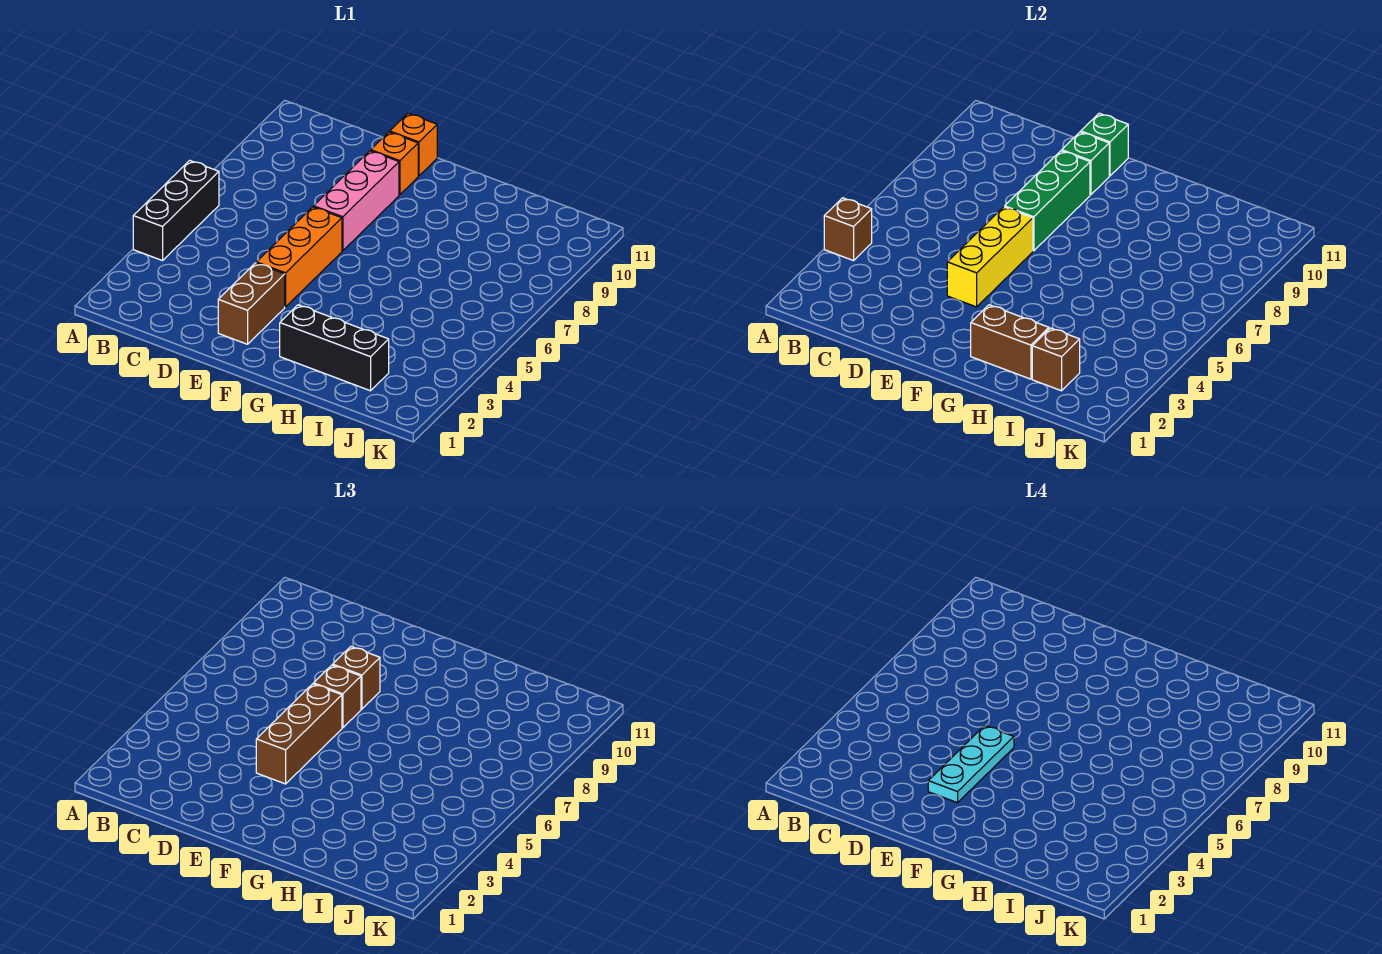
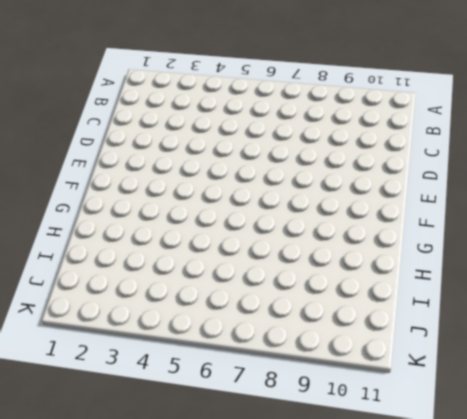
none -> black brick A4:A6 level 1
none -> brown brick E2:E3 level 1
none -> orange brick E4:E6 level 1

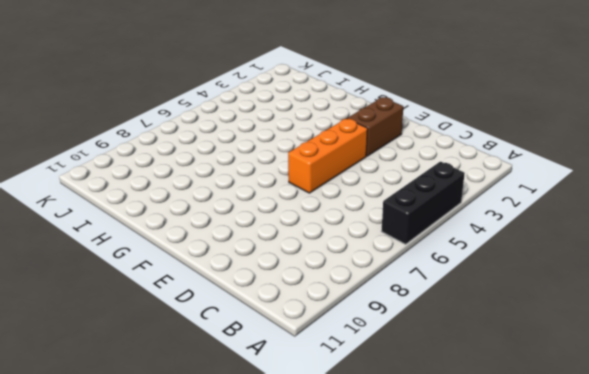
none -> pink brick E7:E9 level 1
none -> orange brick E10 level 1
none -> orange brick E11 level 1

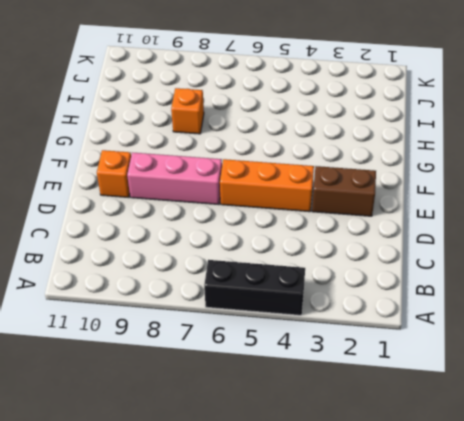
orange brick H8 level 1 -> orange brick E11 level 1
none -> black brick G2:I2 level 1
none -> brown brick A4 level 2
none -> yellow brick E4:E6 level 2

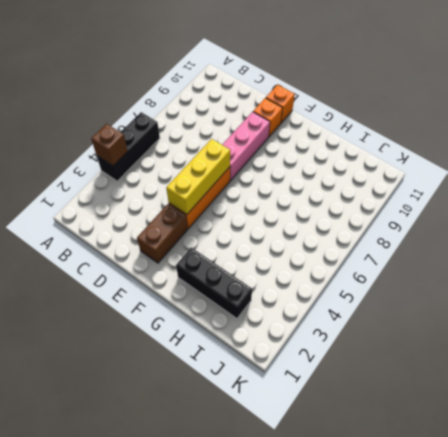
none -> green brick E7:E9 level 2
none -> green brick E10 level 2
none -> green brick E11 level 2

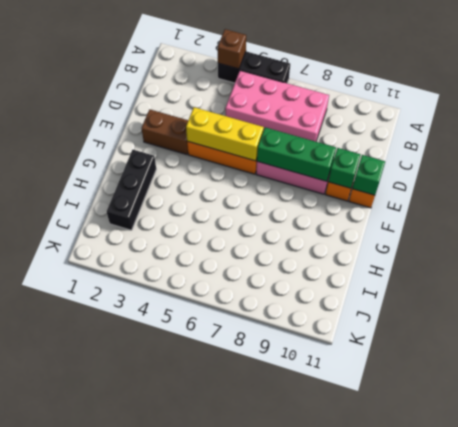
pink brick B5:C8 level 1 -> none
none -> brown brick G2:H2 level 2
none -> brown brick I2 level 2
none -> brown brick E4:E6 level 3

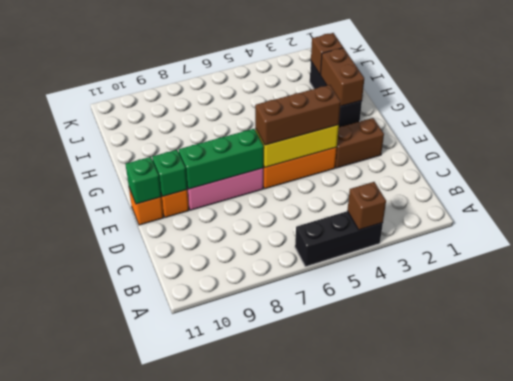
none -> brown brick E7 level 3
none -> brown brick E8 level 3
none -> cyan plate E3:E5 level 4

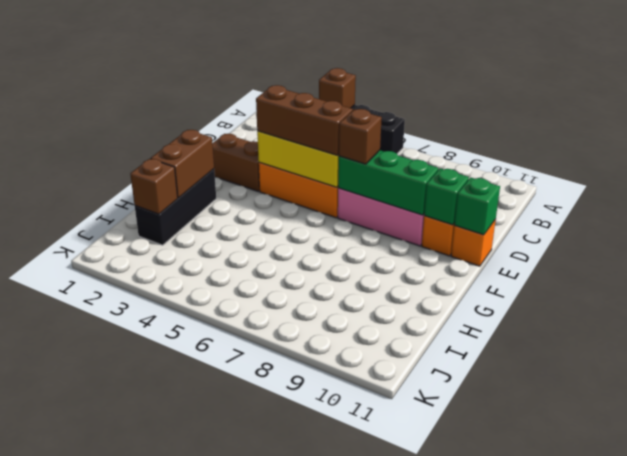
none -> brown brick E8 level 3
none -> cyan plate E3:E5 level 4

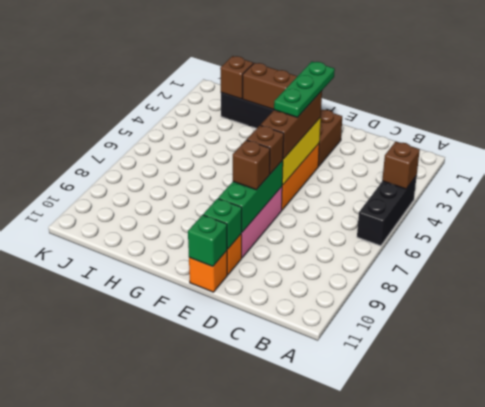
green plate E3:E5 level 4 -> cyan plate E3:E5 level 4

